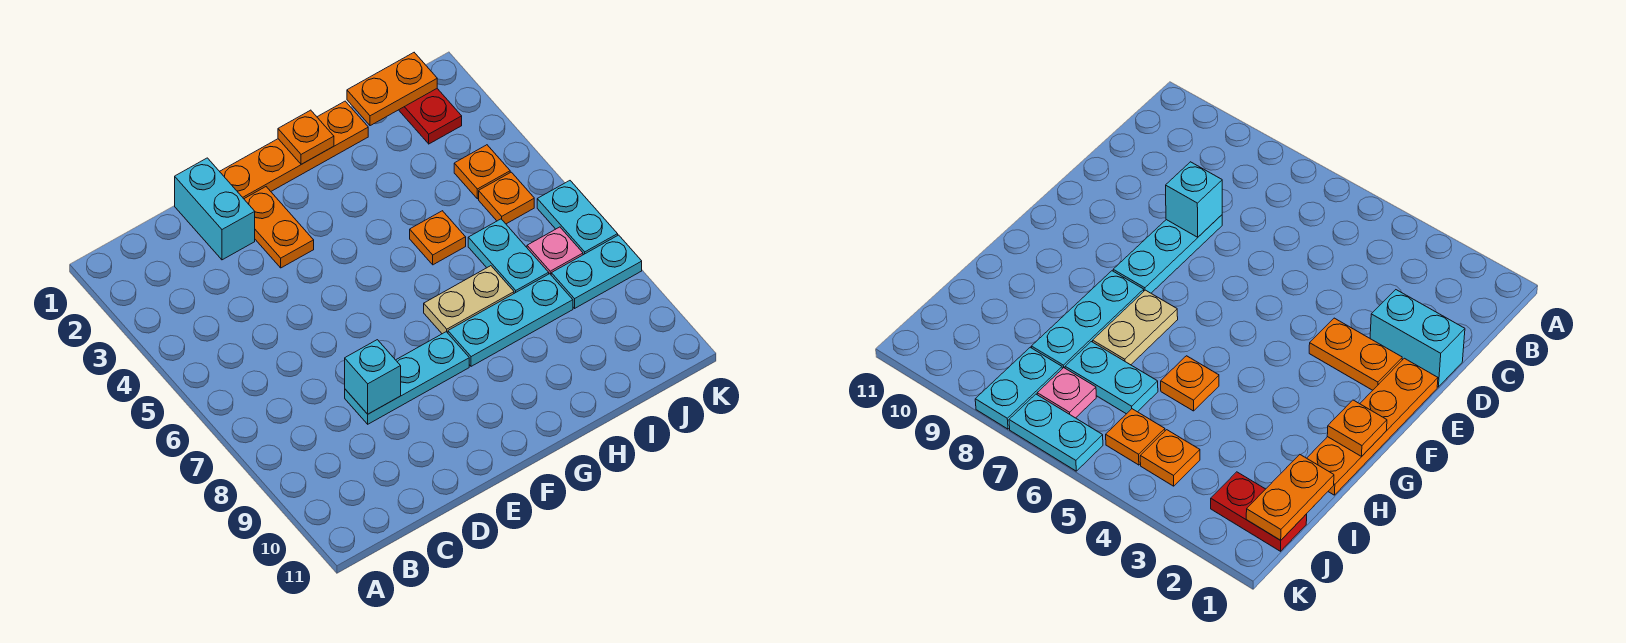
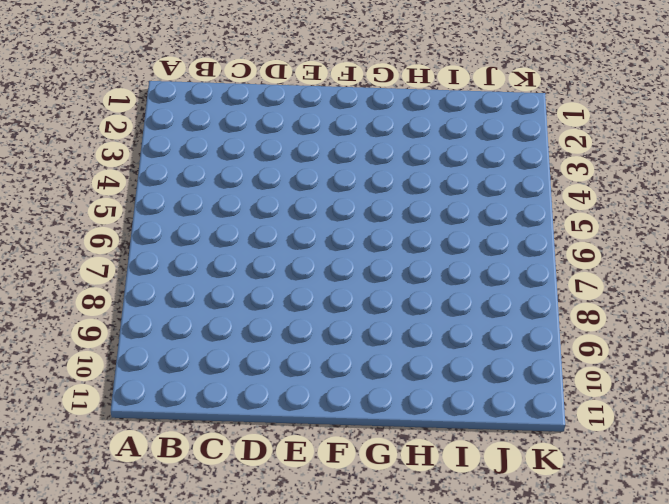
none -> cyan brick D1:D2 level 1
none -> cyan plate D8:F8 level 1
none -> orange plate E1:H1 level 1

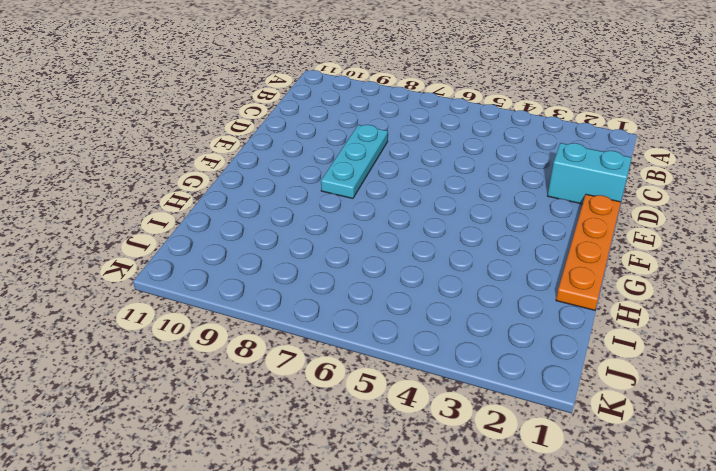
none -> orange plate E2:E3 level 1
none -> tan plate G7:H7 level 1
none -> cyan plate G8:I8 level 1

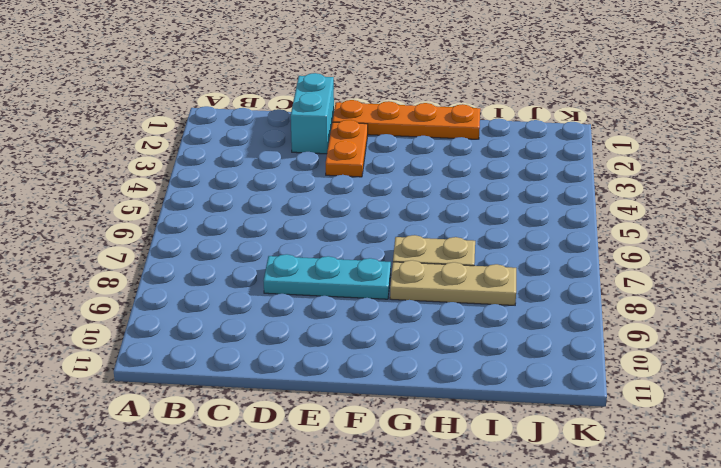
tan plate G8:I8 level 1 -> cyan plate G8:I8 level 1
none -> orange plate H5 level 1
none -> cyan plate I6:I7 level 1
none -> red plate J1:J2 level 1

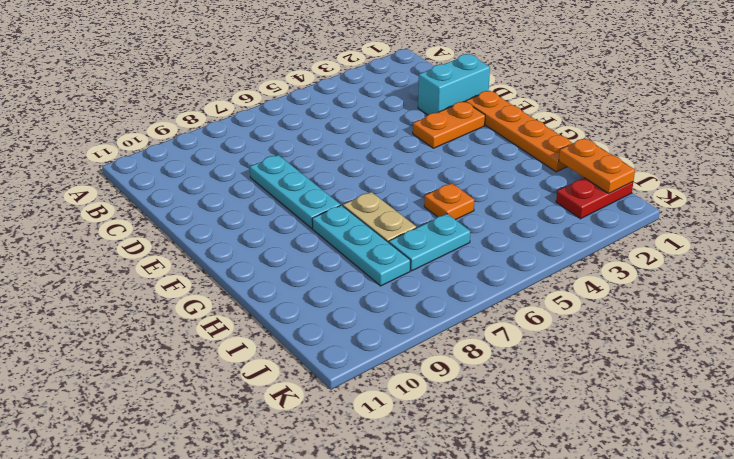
none -> orange plate J4 level 1
none -> orange plate J5 level 1
none -> pink plate J7 level 1

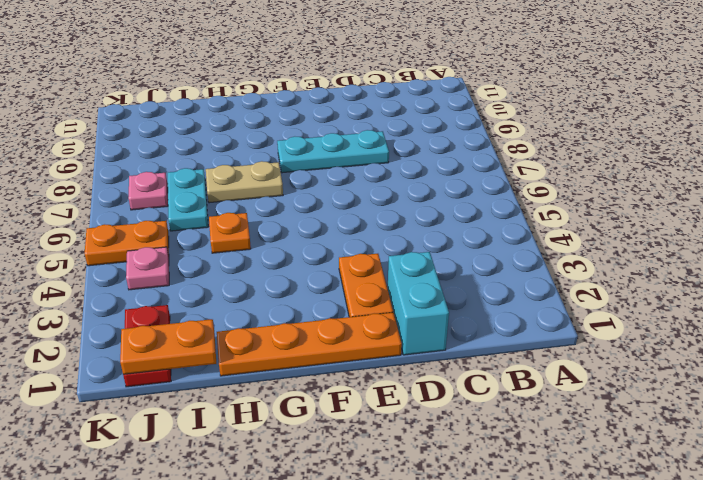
pink plate J4 level 1 -> orange plate J4 level 1
orange plate J5:K5 level 1 -> orange plate J5 level 1
none -> cyan plate G8:I8 level 1
none -> cyan plate J8:K8 level 1
none -> cyan plate K6:K7 level 1

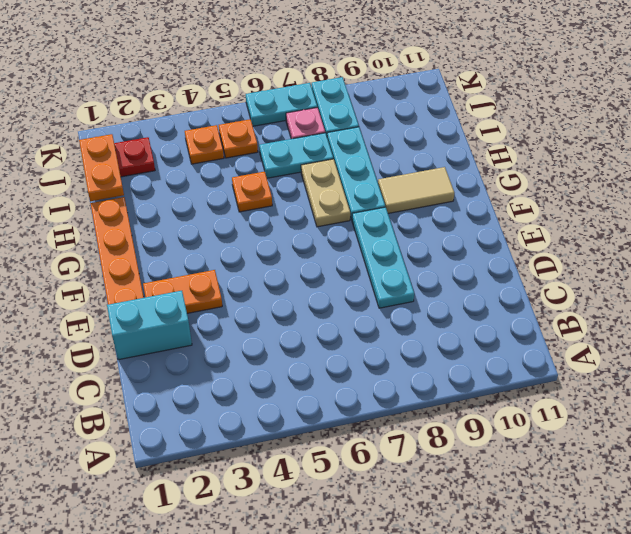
tan tile G9:G10 level 1 -> none
none -> cyan brick D8 level 2
none -> orange plate G1 level 2

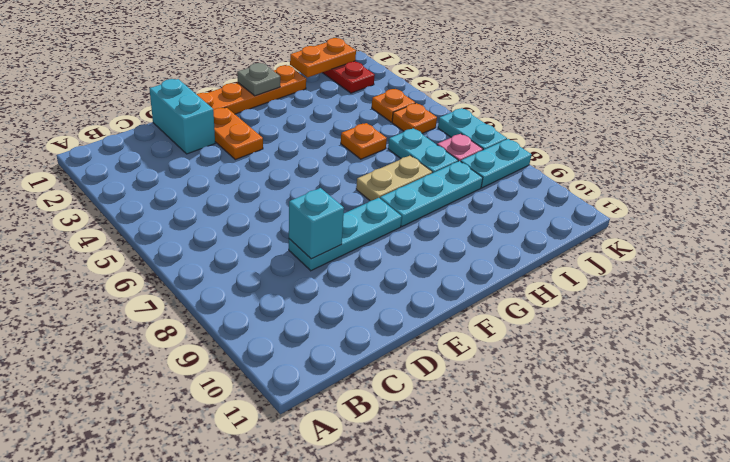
grey plate G1 level 2 -> orange plate G1 level 2

